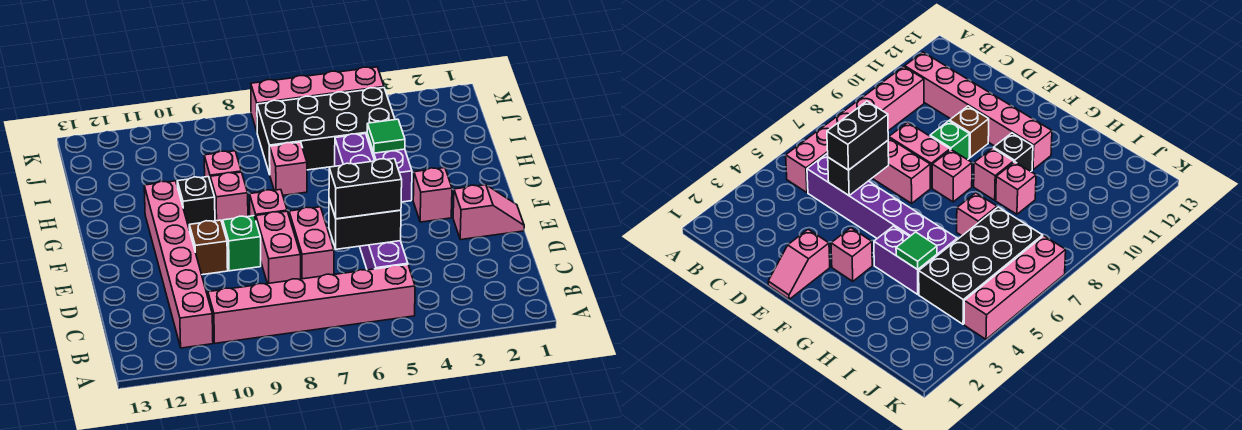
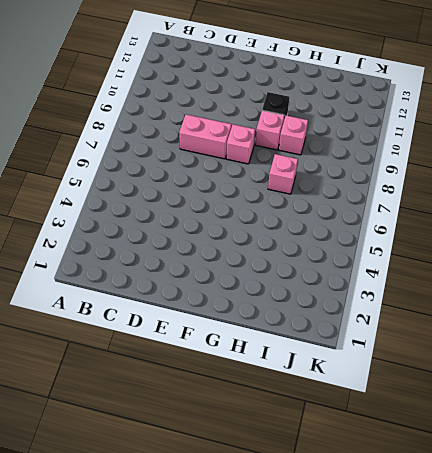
none -> pink brick B5:B10 level 1
none -> pink brick B11:G11 level 1
none -> purple brick C5:H5 level 1

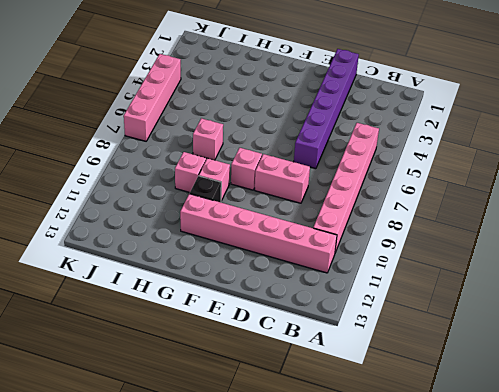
purple brick D1:D6 level 1 -> purple brick C5:H5 level 1
none -> pink brick D7:E7 level 1
none -> pink slope E1:E2 level 1 top 2
none -> green brick E9 level 1

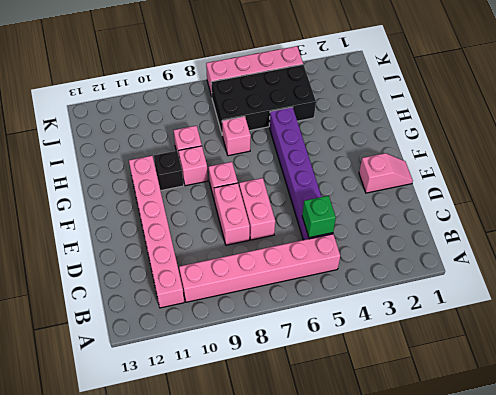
green brick C5 level 2 -> green brick E9 level 1
none -> brown brick E10 level 1
none -> pink brick F3 level 1
none -> purple brick G4:H4 level 1

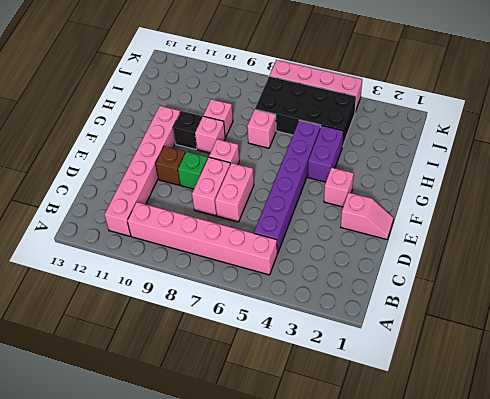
none -> black brick D5:D6 level 2
none -> green tile H4 level 2
none -> black brick D5:D6 level 3

